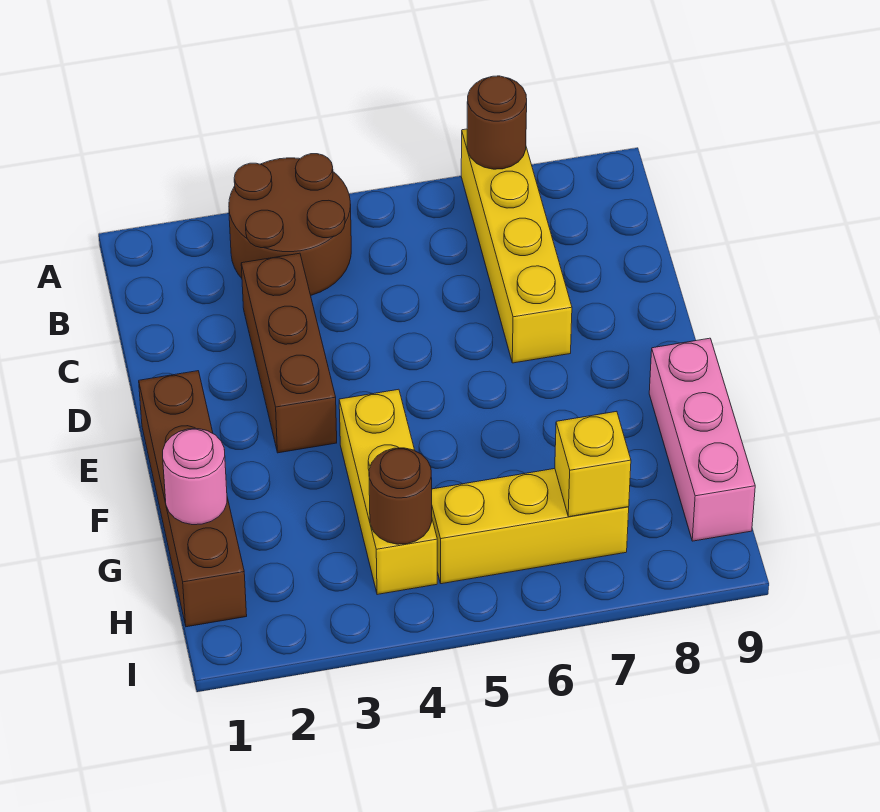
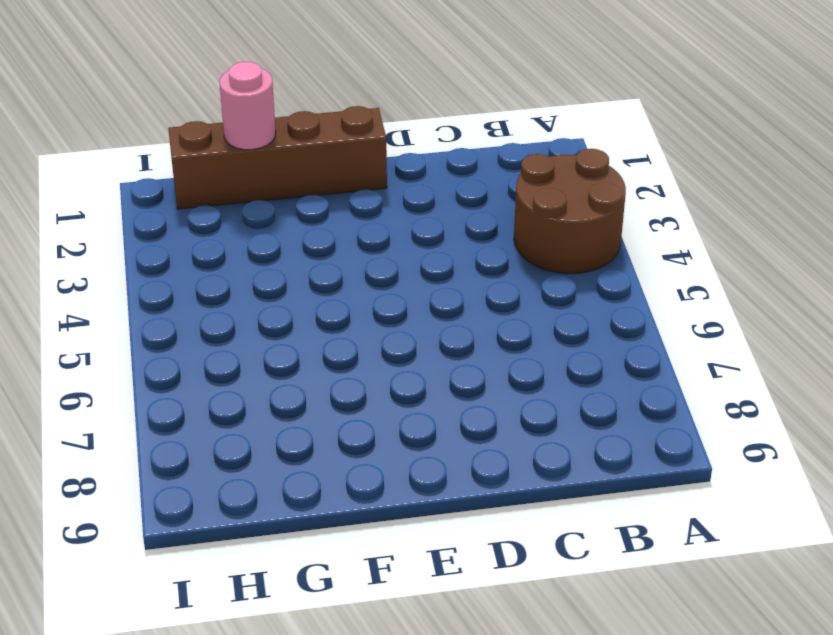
none -> yellow brick A7:D7 level 1
none -> brown brick C3:E3 level 1

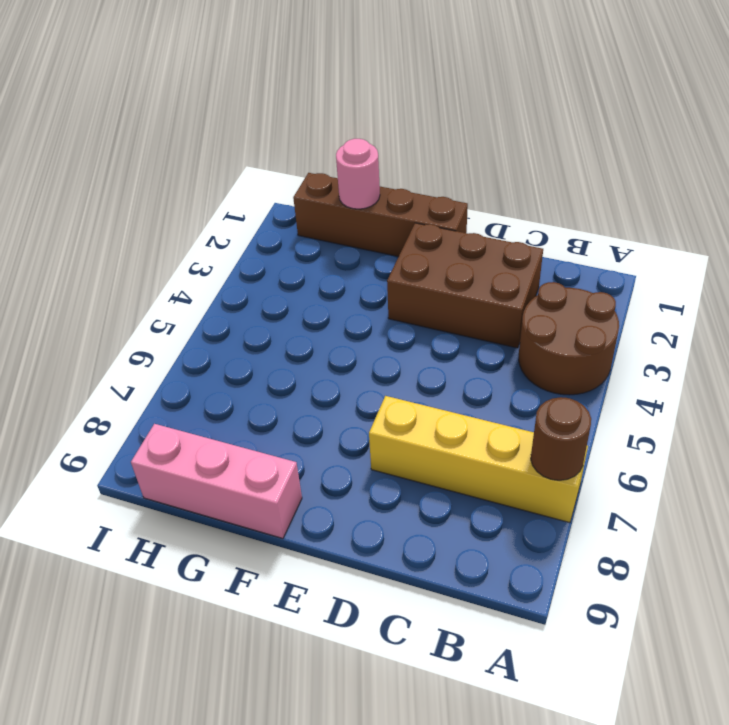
brown brick C2:E3 level 1 -> brown brick C3:E3 level 1
none -> yellow brick F4:H4 level 1
none -> yellow brick H5:H7 level 1

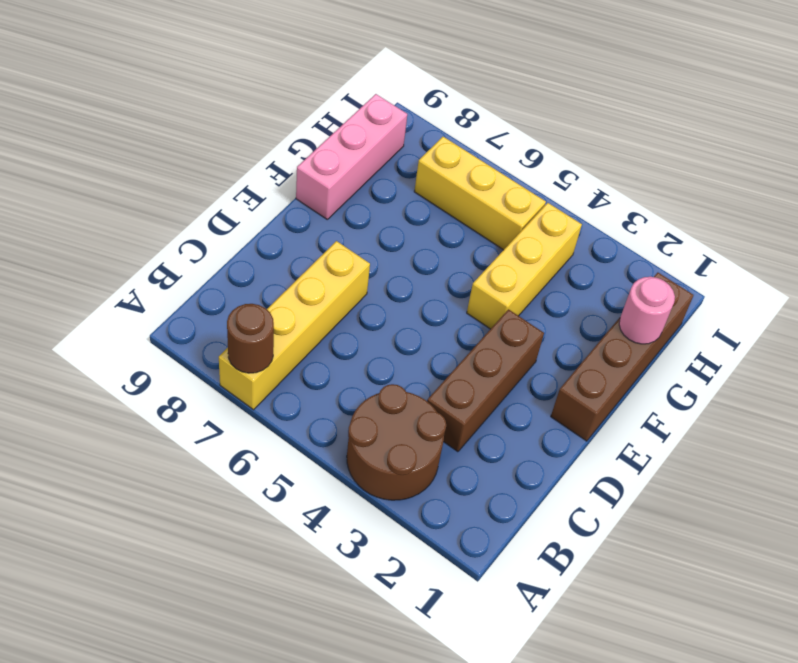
none -> brown round brick H4 level 2
none -> yellow brick H7 level 2

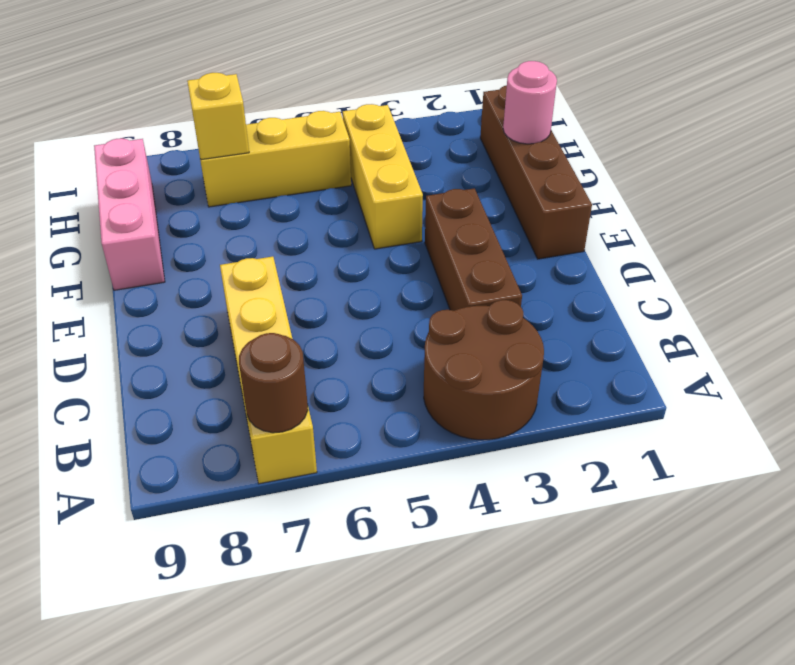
none -> brown round brick H4 level 2

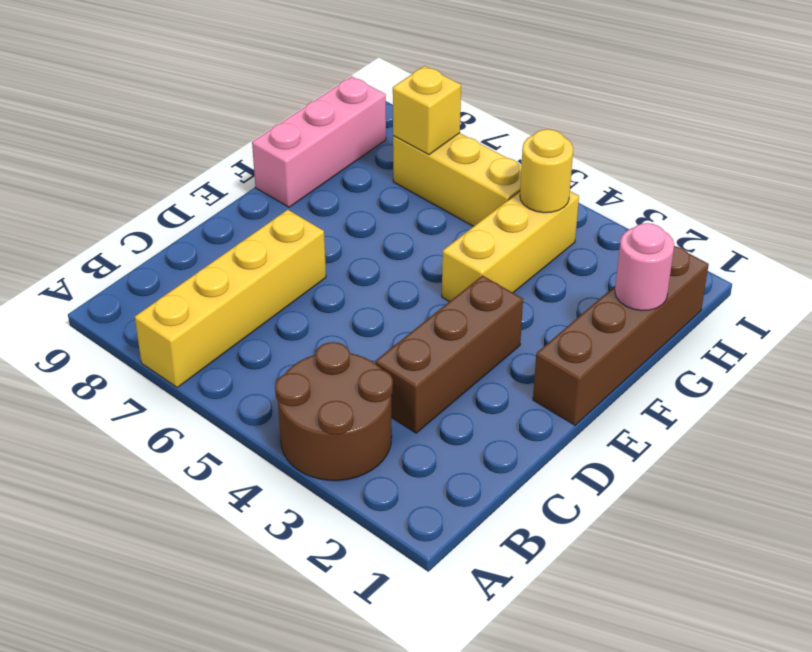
yellow round brick H4 level 2 -> brown round brick H4 level 2
none -> brown round brick A7 level 2

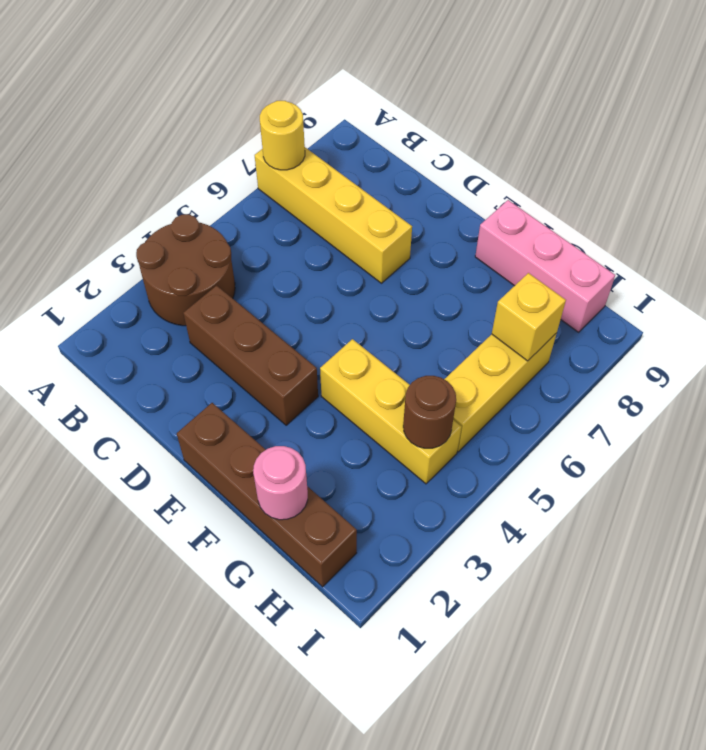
yellow round brick A7 level 2 -> brown round brick A7 level 2

